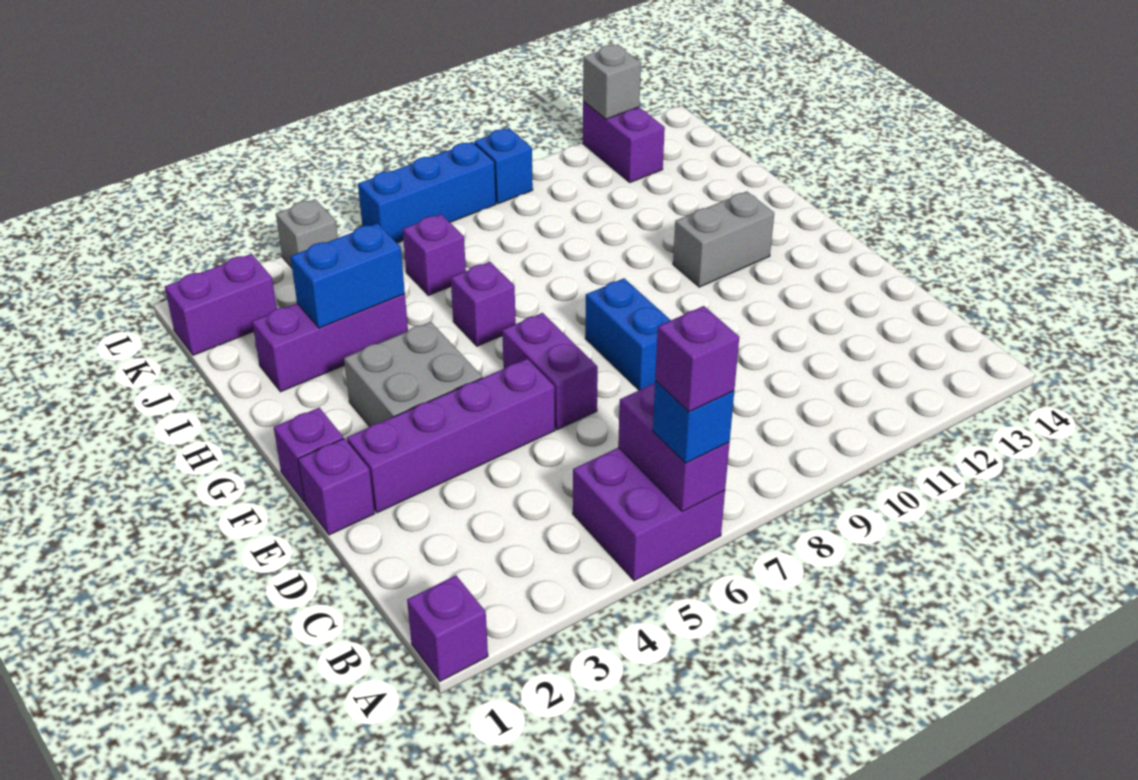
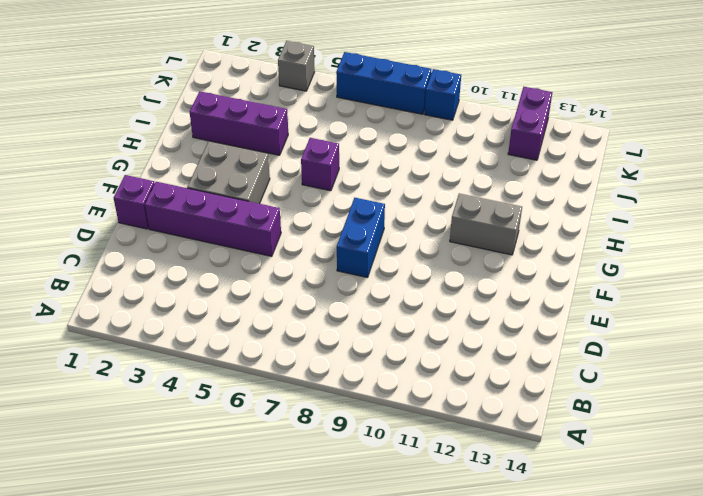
none -> purple brick A1 level 1
none -> purple brick A5:B6 level 1
none -> purple brick E6:F6 level 1

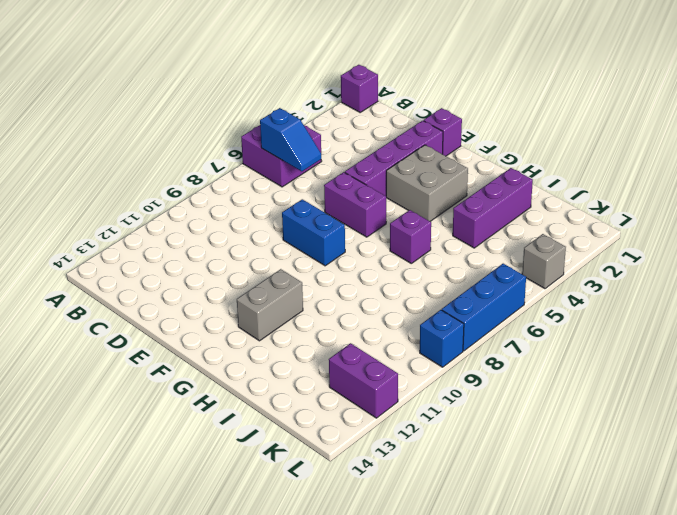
blue slope B6:C6 level 2 top B -> purple brick A6:B6 level 2
none -> purple brick F1 level 1
none -> purple brick J6 level 1
none -> purple brick K1:K2 level 1

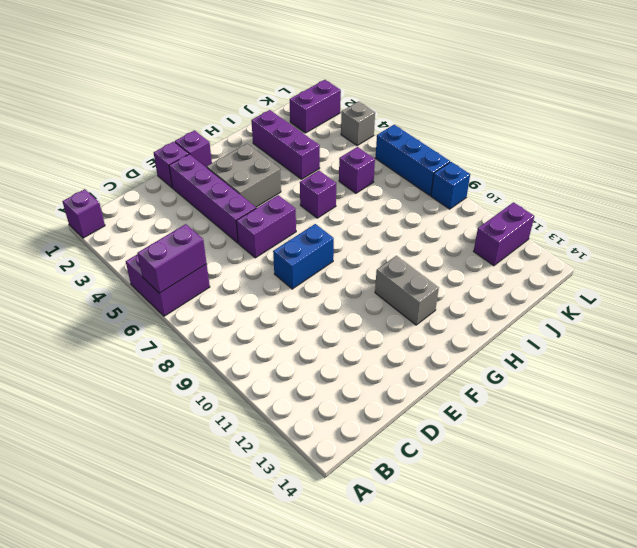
purple brick K2:L2 level 1 -> purple brick K1:K2 level 1
none -> blue brick I3:I4 level 2
none -> grey brick L12 level 2
none -> blue brick A6 level 3

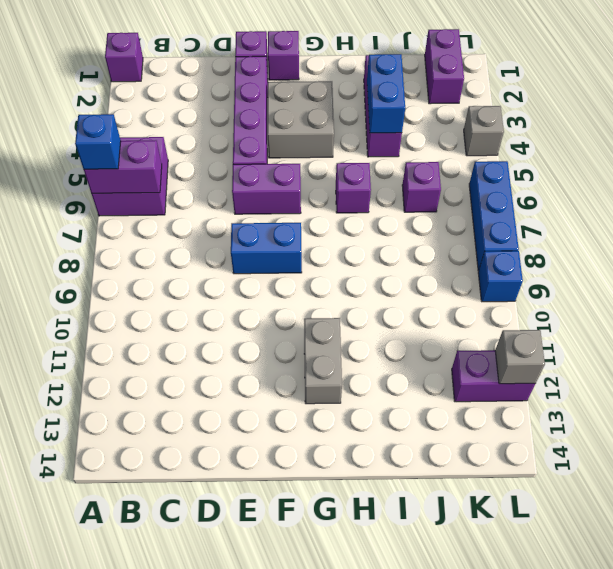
none -> purple brick A6 level 4

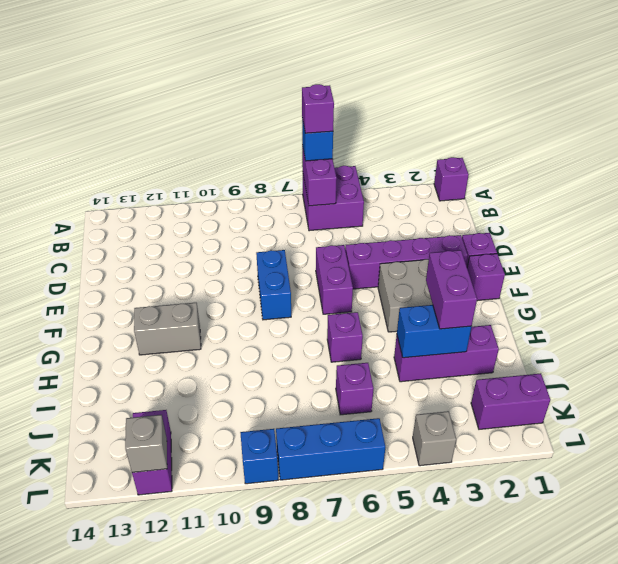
purple brick H3:I3 level 3 -> none

